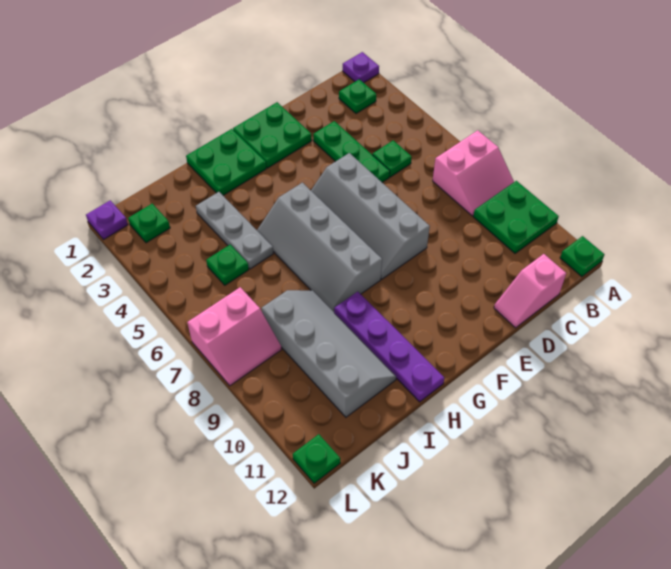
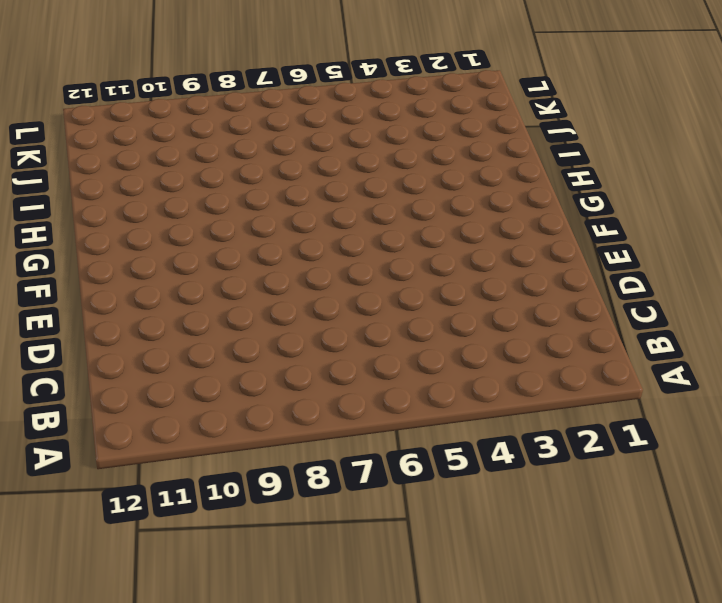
none -> purple plate A1 level 1
none -> pink slope A7:B8 level 1 top 7
none -> green plate A9:B10 level 1

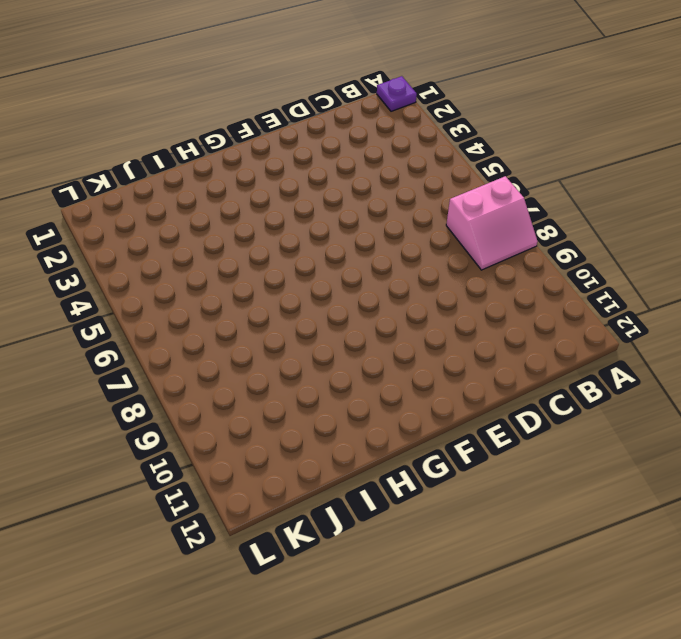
none -> green plate A9:B10 level 1
none -> green plate A12 level 1
none -> green plate B2 level 1

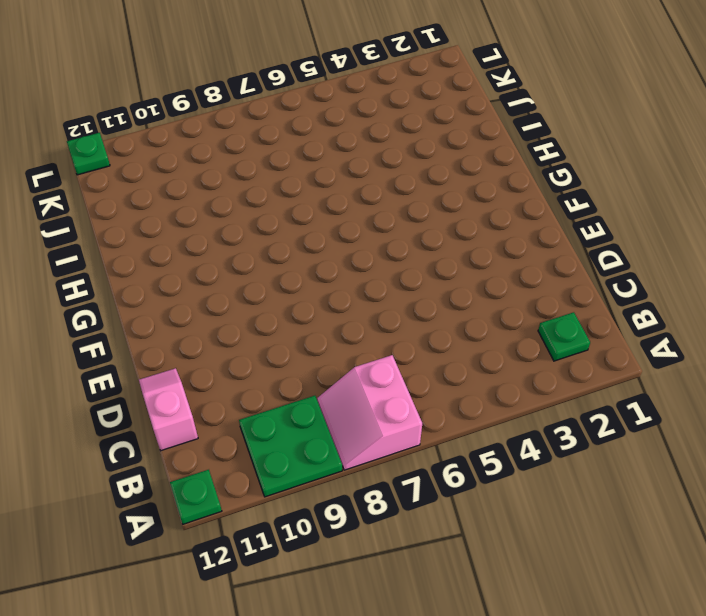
none -> purple plate A1 level 1
none -> green plate C5 level 1
none -> green plate D3:D5 level 1

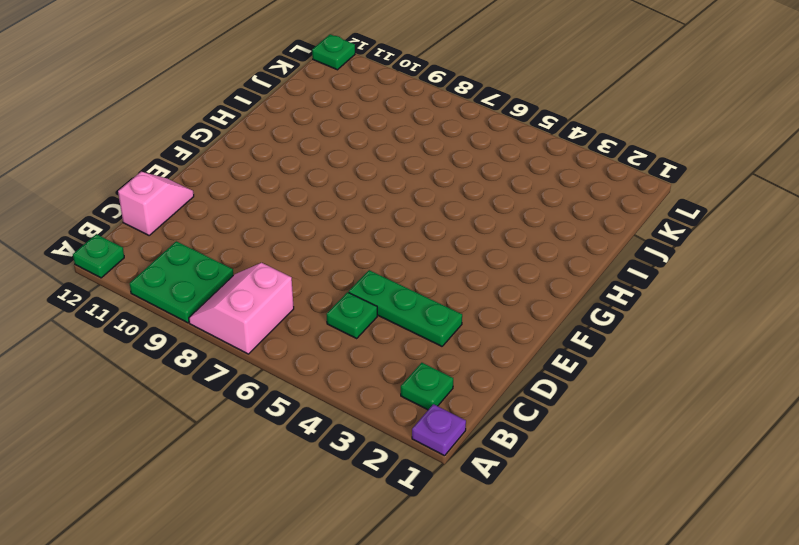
none -> green plate E1:F2 level 1
none -> grey slope E5:F8 level 1 top E
none -> green plate G1:H2 level 1

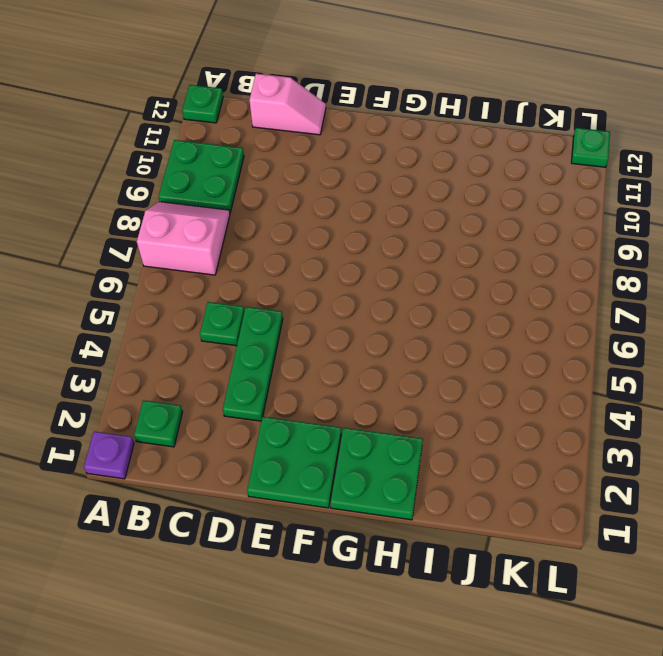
none -> grey slope E5:F8 level 1 top E
none -> grey slope G5:H8 level 1 top G
none -> purple plate H9:H12 level 1

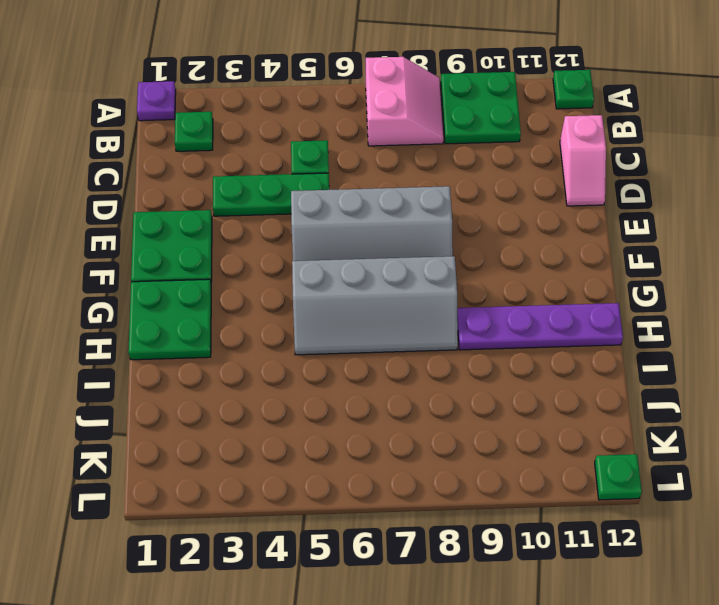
none -> grey plate I3:I5 level 1
none -> grey slope I8:J11 level 1 top J
none -> green plate J5 level 1

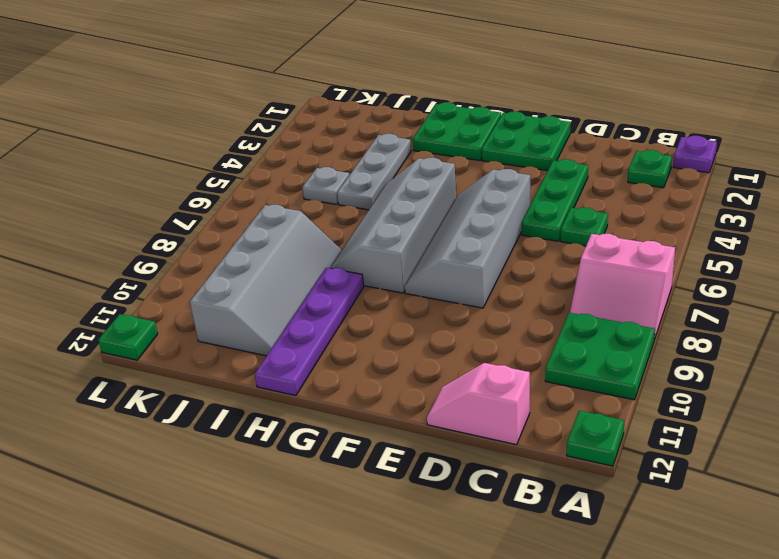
grey plate J5 level 1 -> green plate J5 level 1
none -> green plate K2 level 1
none -> pink slope K7:L8 level 1 top 7
none -> purple plate L1 level 1

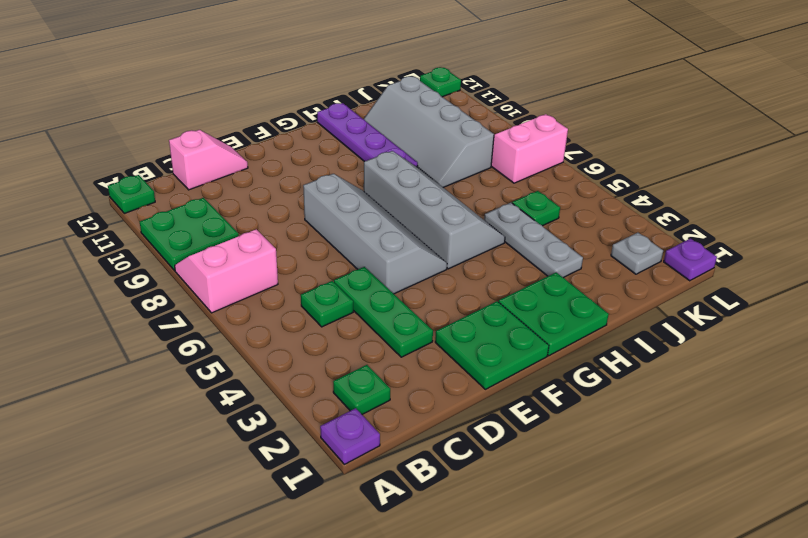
grey plate K2 level 1 -> green plate K2 level 1

